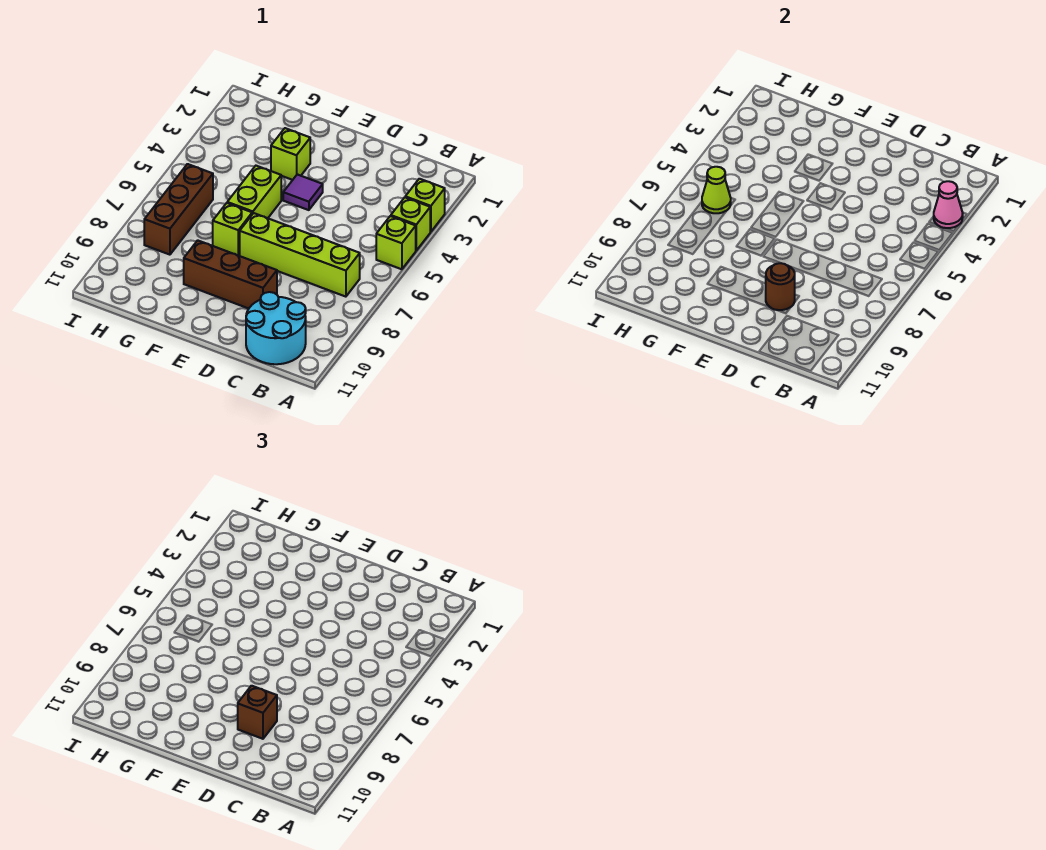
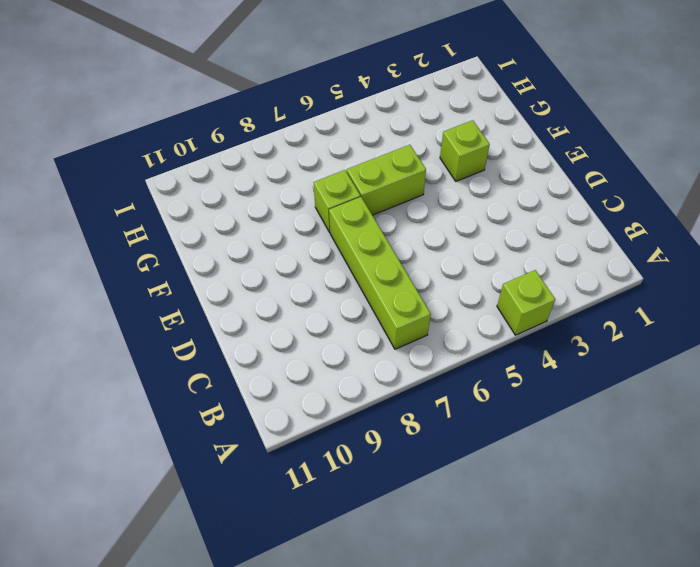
none -> lime brick A3 level 1
none -> lime brick A5 level 1
none -> cyan round brick B10:C11 level 1

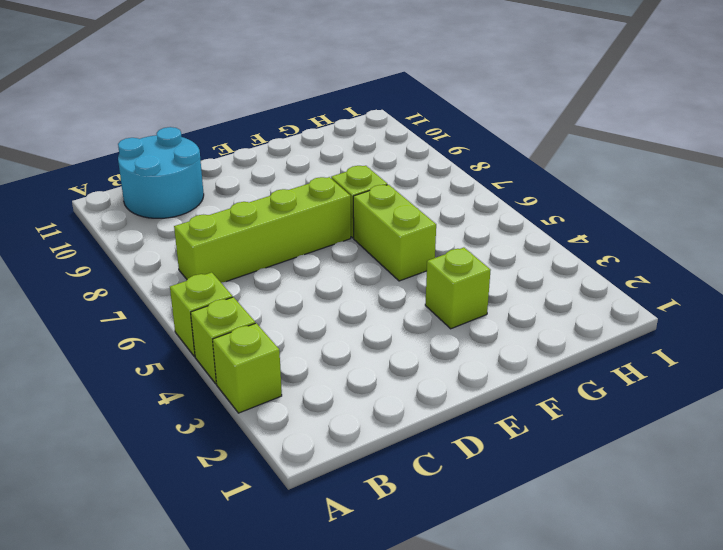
none -> brown brick D9:F9 level 1
none -> purple tile E4 level 1
none -> brown brick H6:H8 level 1

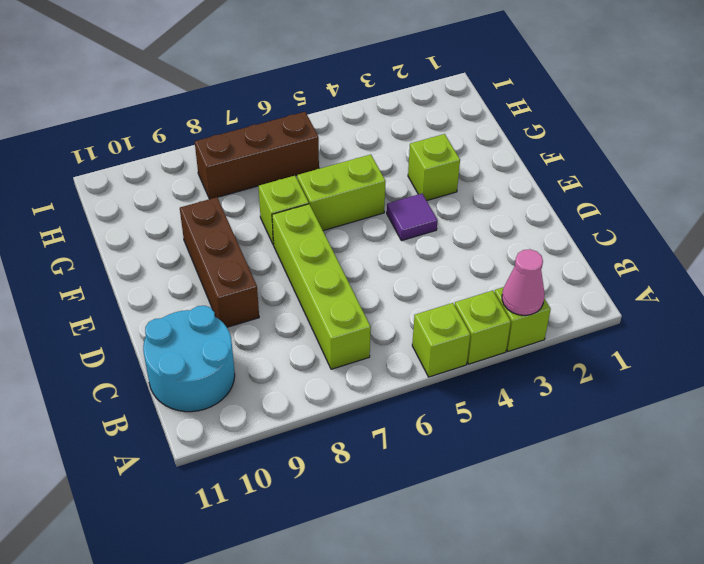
none -> brown round brick D9 level 2
none -> lime cone H6 level 2
none -> brown brick D9 level 3

